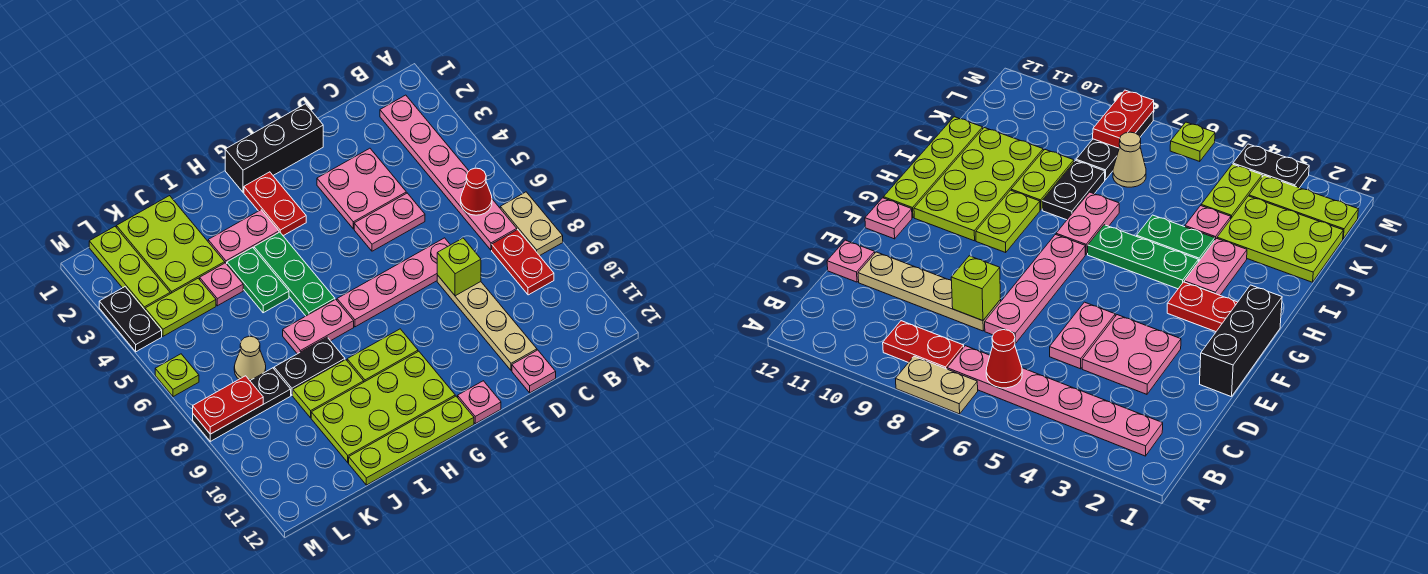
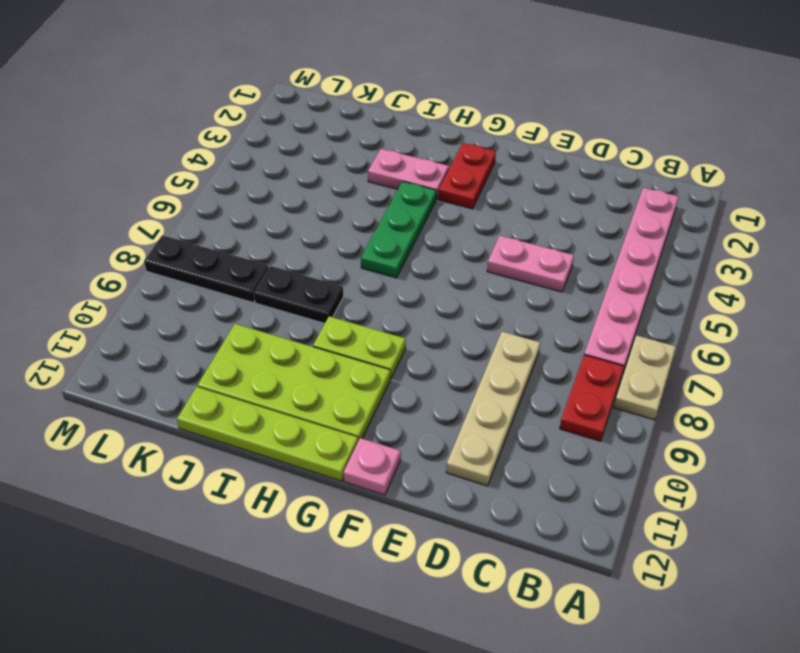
none -> pink plate D3:E4 level 1
none -> pink plate D7:G7 level 1
none -> pink plate D12 level 1
none -> black brick E1:G1 level 1

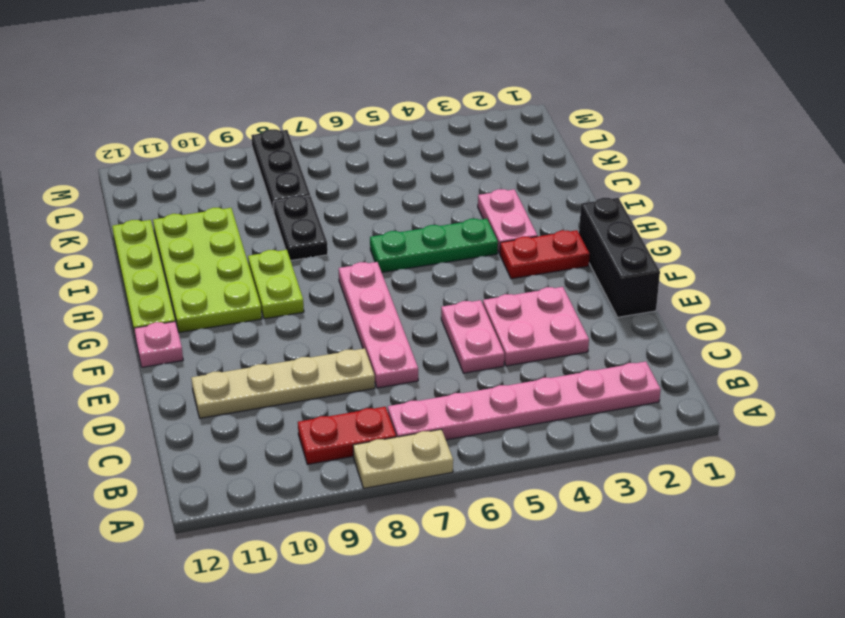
none -> pink plate D12 level 1
none -> pink plate H7:I7 level 1
none -> green plate I4:I5 level 1
none -> lime plate I9:J9 level 1

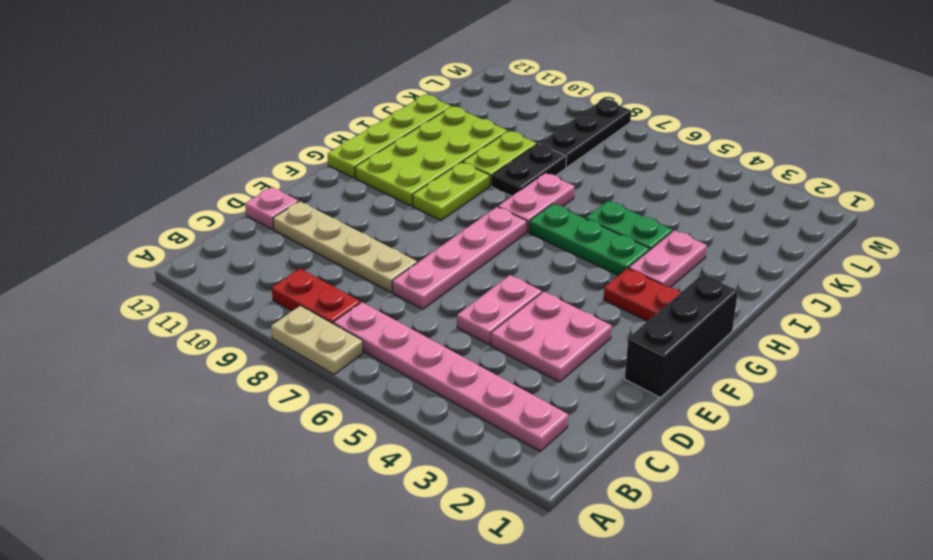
none -> pink plate F12 level 1
none -> lime plate J1:K3 level 1
none -> pink plate J4 level 1
none -> lime plate K4:L4 level 1

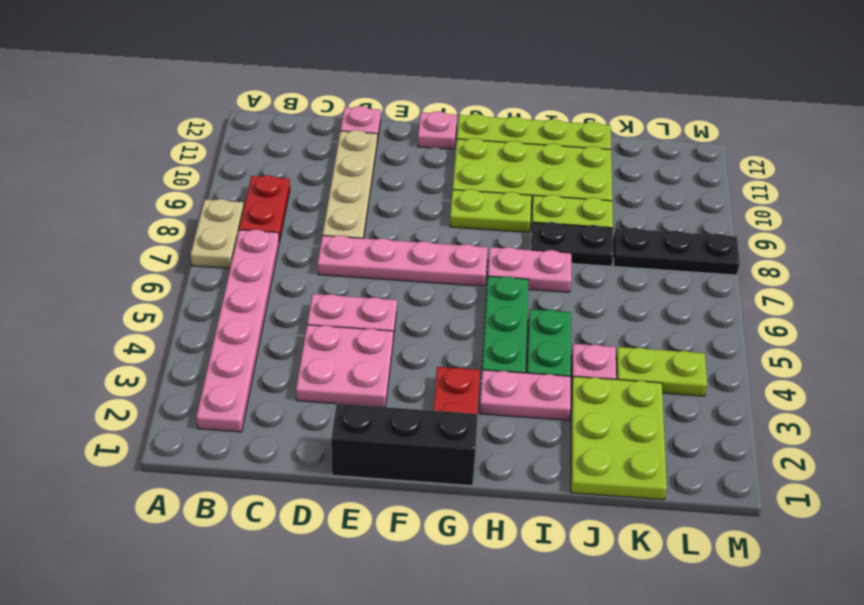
none -> tan cone K7 level 1
none -> lime plate L1:L3 level 1
none -> black plate M3:M4 level 1
none -> lime plate M6 level 1

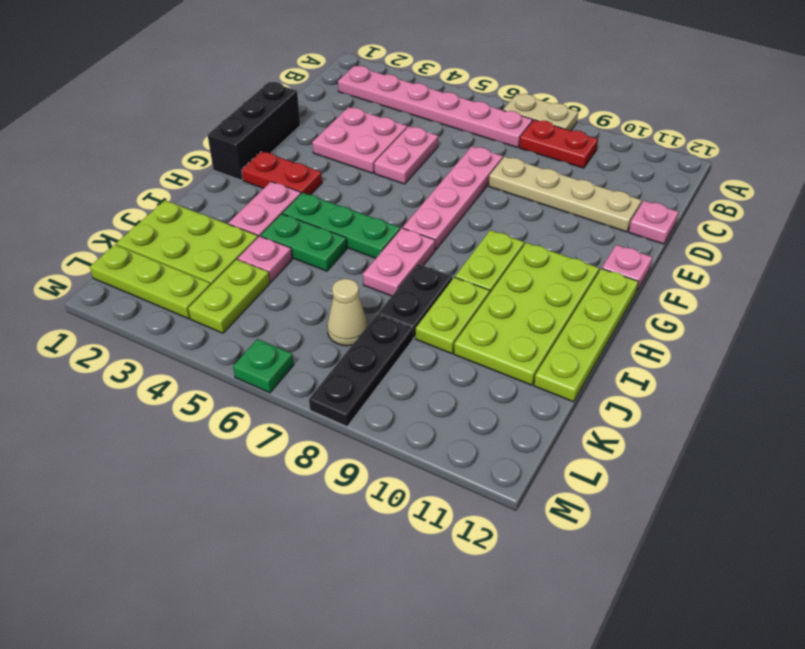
green plate M6 level 1 -> lime plate M6 level 1
none -> black plate M3:M4 level 1
none -> red cone B6 level 2
none -> lime brick D8 level 2
none -> red plate L8:M8 level 2

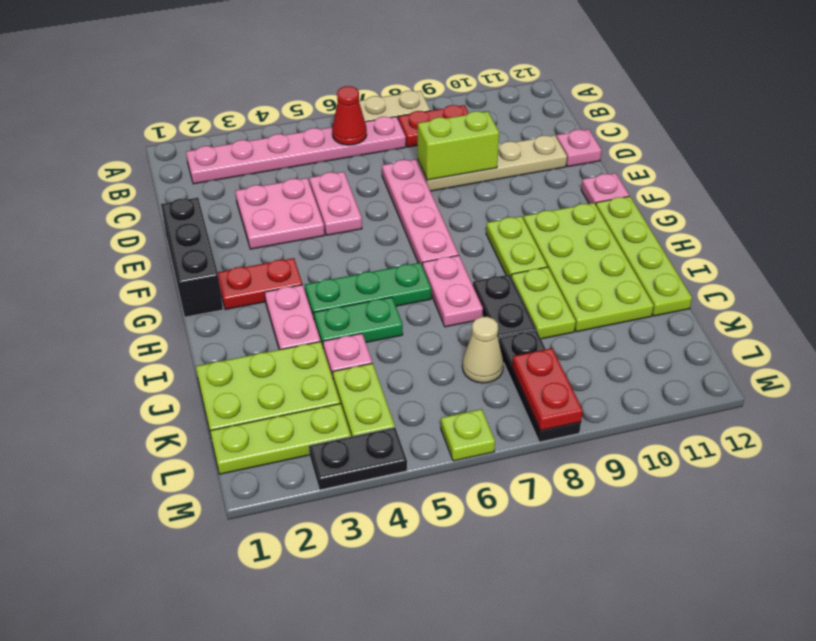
lime brick D8:D9 level 2 -> lime brick D8 level 2

